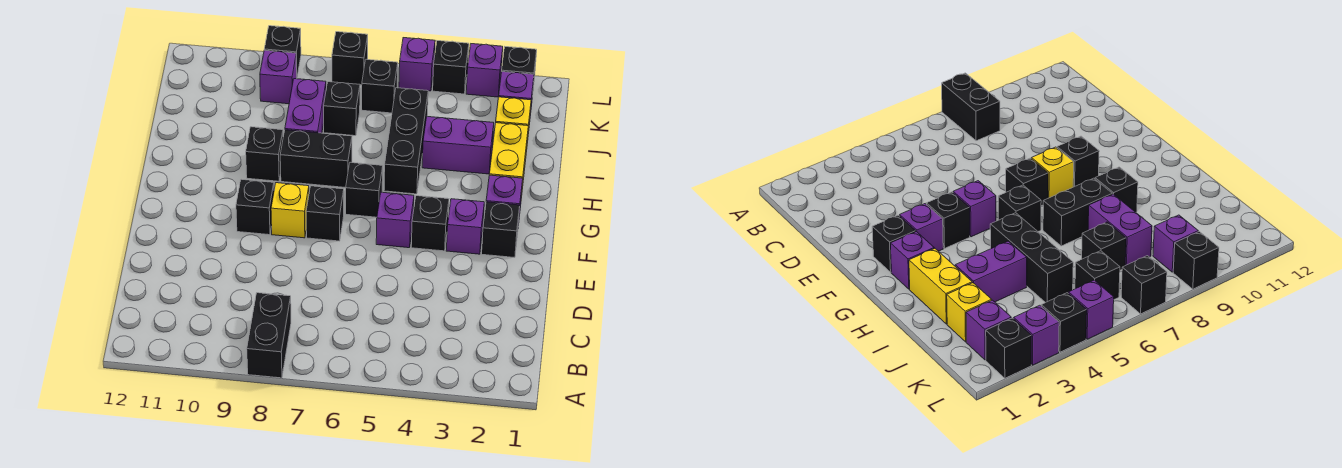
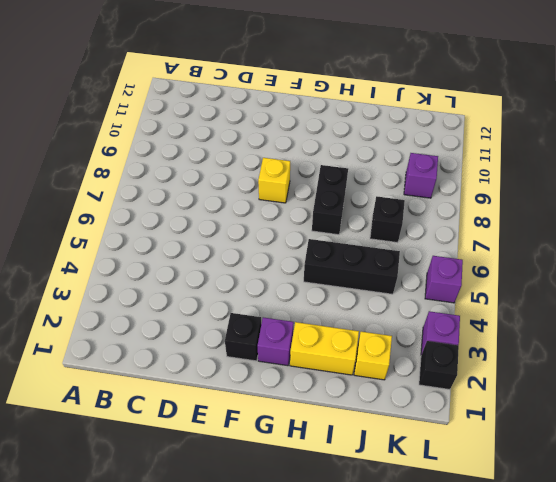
none -> black brick A8:B8 level 1
none -> purple brick F3 level 1
none -> black brick F4 level 1

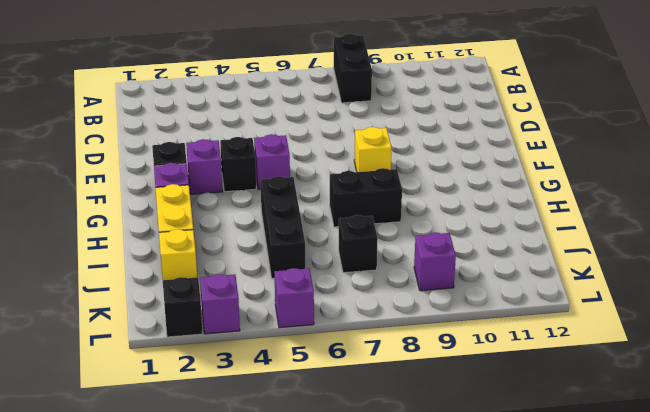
none -> black brick F7 level 1
none -> black brick F9 level 1
none -> black brick G6 level 1

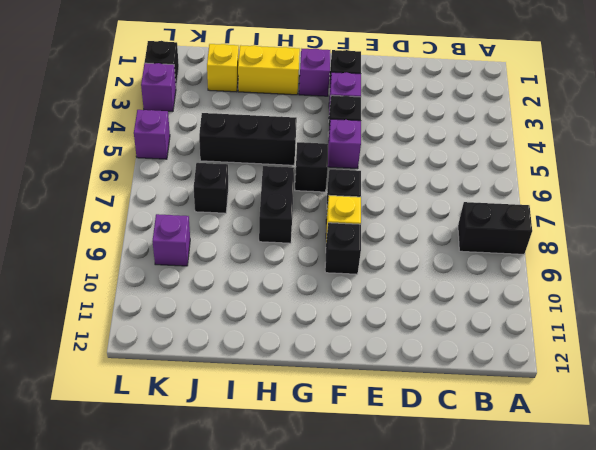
none -> black brick H9 level 1
none -> purple brick I3:I4 level 1
none -> purple brick I8:J8 level 1

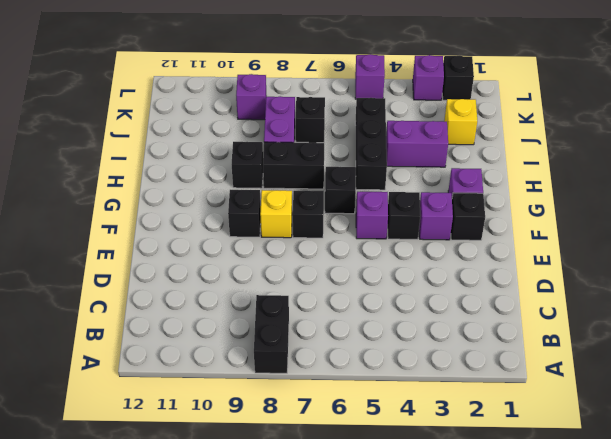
none -> yellow brick H2:I2 level 1
none -> purple brick K2 level 1
none -> black brick K6 level 1

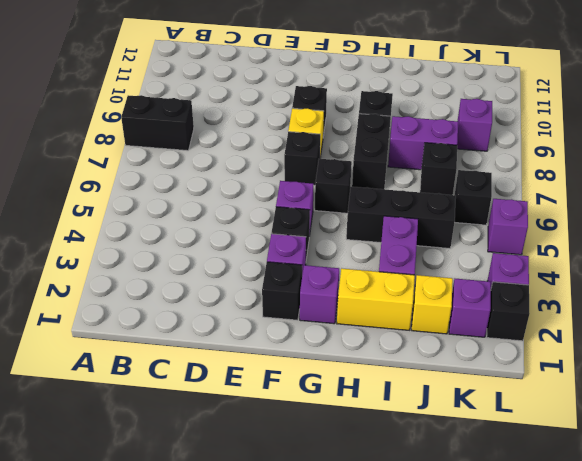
none -> black brick L4 level 1
none -> black brick L7 level 1
none -> black brick L9 level 1

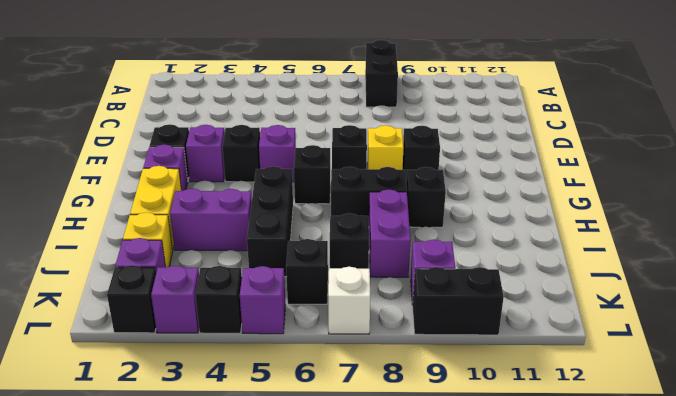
white brick L7 level 1 -> black brick L7 level 1
black brick L9:L10 level 1 -> black brick L9 level 1

